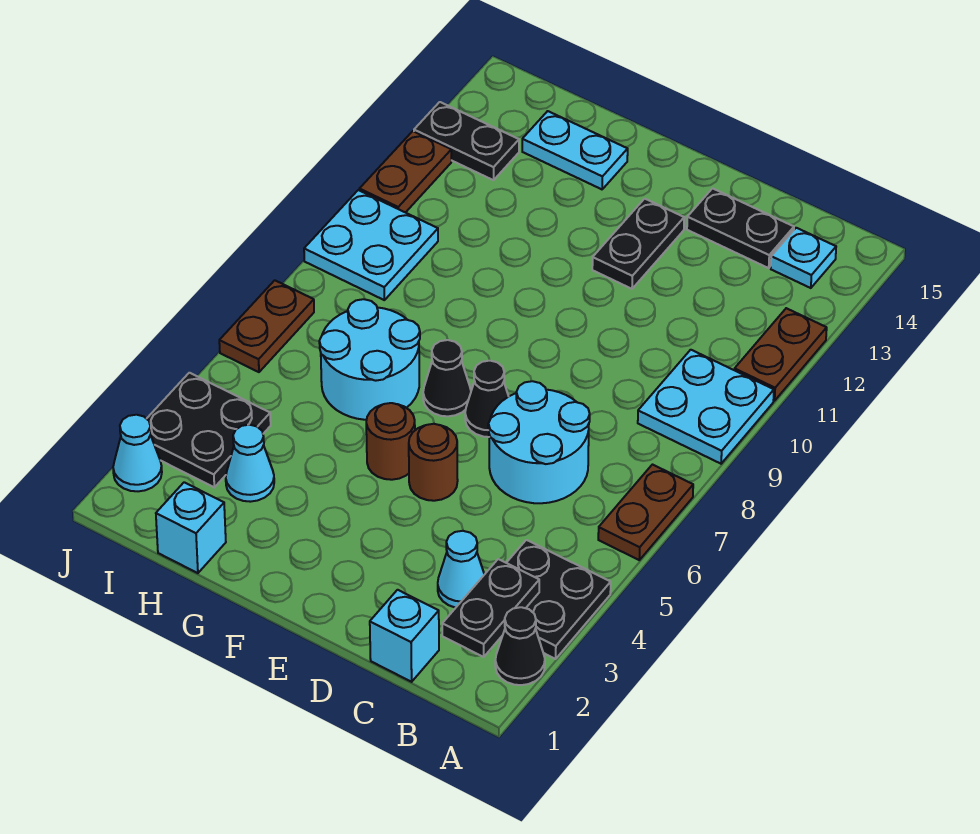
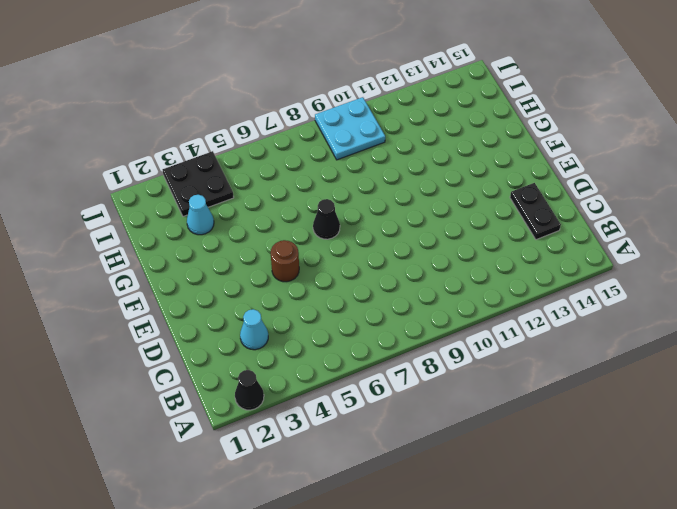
none -> black plate A3:B4 level 1
none -> brown plate A6:A7 level 1
none -> cyan plate A9:B10 level 1

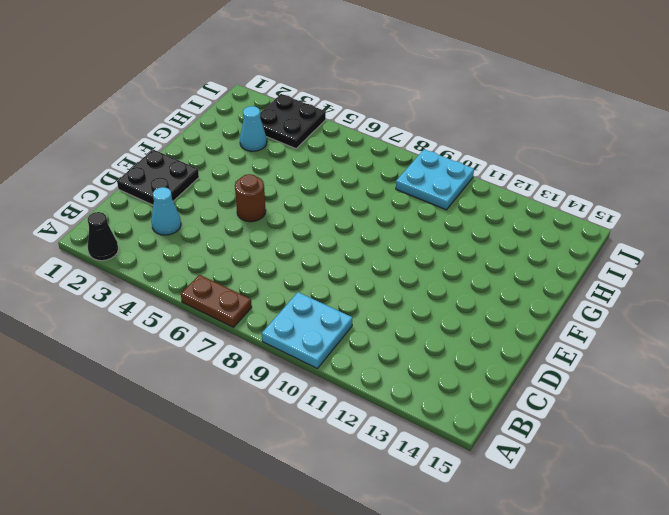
black plate D1:E2 level 1 -> black plate A3:B4 level 1
none -> brown plate A11:A12 level 1
none -> cyan plate B14 level 1
none -> cyan brick C1 level 1

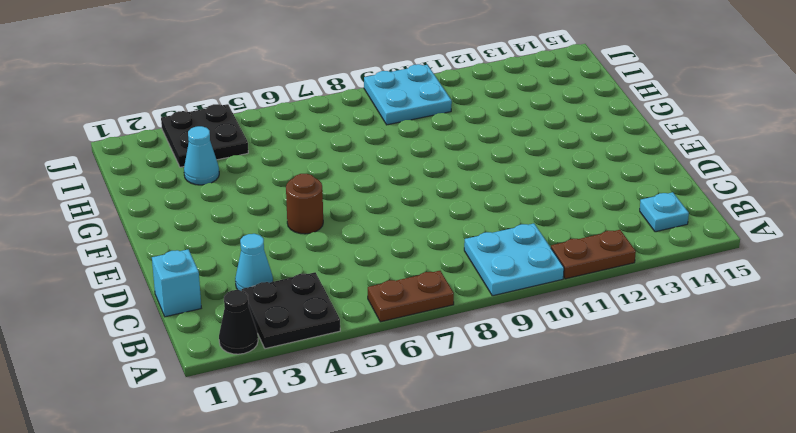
none -> cyan round brick C6:D7 level 1
none -> black plate C14:D14 level 1
none -> black cone E7 level 1

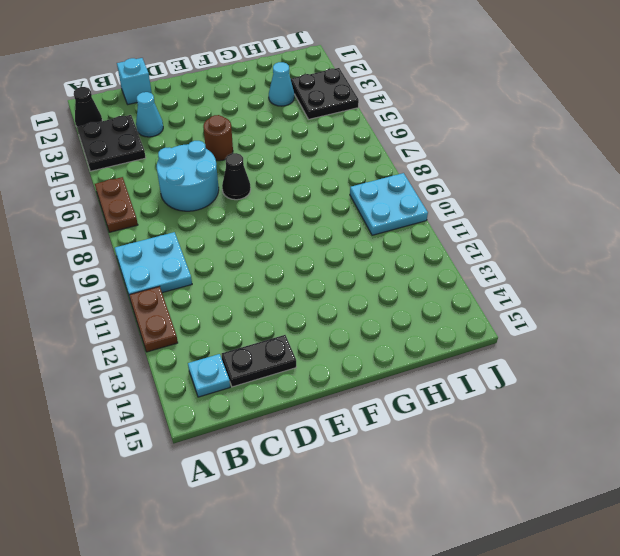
none -> black plate E12:E13 level 1
none -> brown round brick F5 level 1
none -> black cone F7 level 1

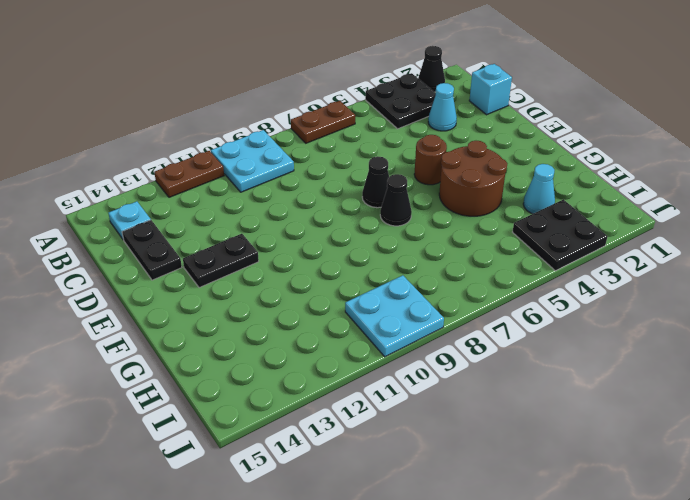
brown round brick F4:G5 level 1 -> brown round brick F5 level 1
none -> cyan round brick C6:D7 level 1
none -> cyan round brick G6:H7 level 1
none -> cyan plate G14:H14 level 1

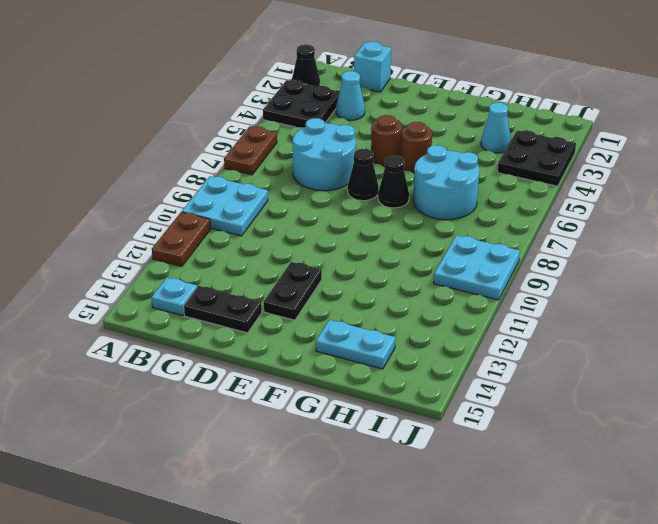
none -> cyan brick H1 level 1
none -> black plate I13:J13 level 1
none -> cyan cone J2 level 1

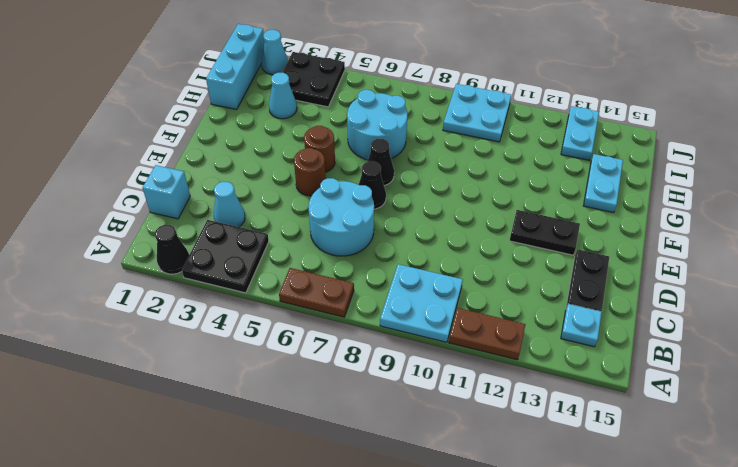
cyan brick H1:J1 level 1 -> cyan brick H1 level 1
cyan plate I13:J13 level 1 -> black plate I13:J13 level 1
none -> brown plate J6:J7 level 1
none -> brown plate J11:J12 level 1
none -> black plate B2:B3 level 2

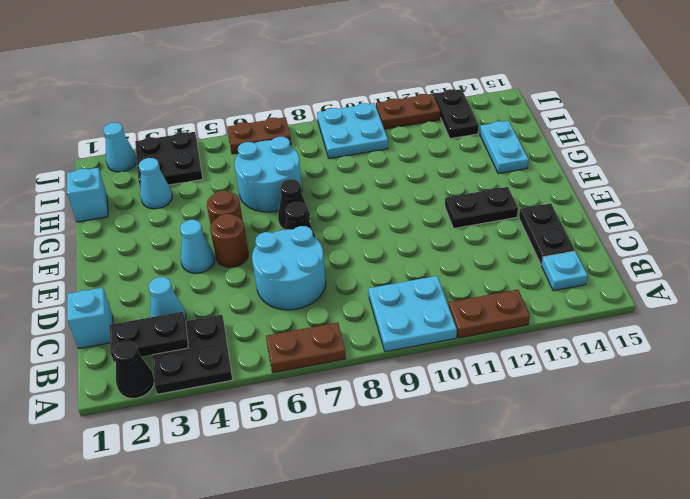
cyan cone E4 level 1 -> none

